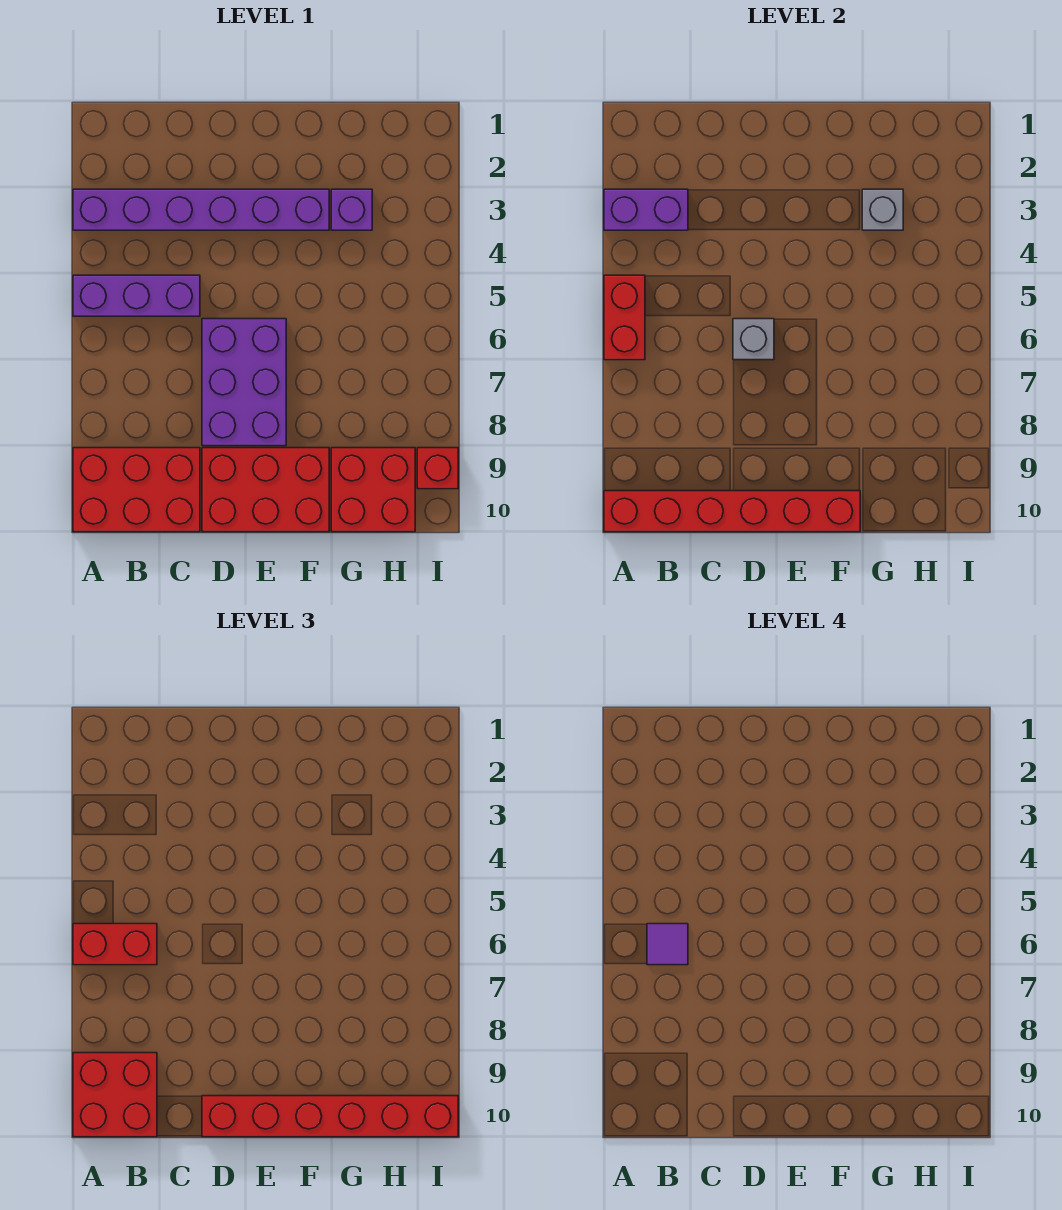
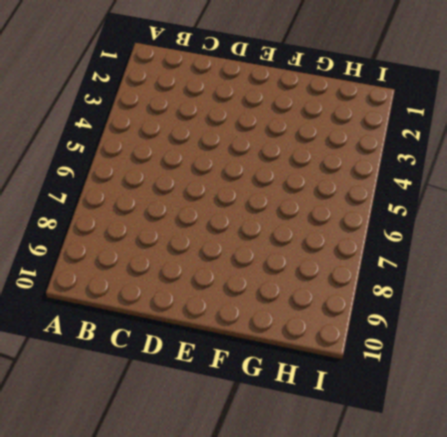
none -> purple brick A3:F3 level 1
none -> purple brick A5:C5 level 1
none -> red brick A9:C10 level 1

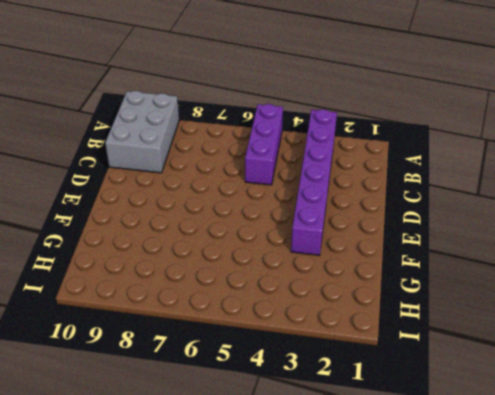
grey brick A9:C10 level 1 -> red brick A9:C10 level 1
none -> purple brick D6:E8 level 1
none -> red brick D9:F10 level 1
none -> purple brick G3 level 1

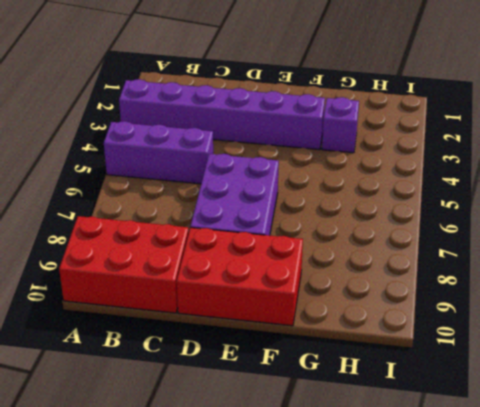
none -> red brick G9:H10 level 1
none -> red brick I9 level 1
none -> purple brick A3:B3 level 2

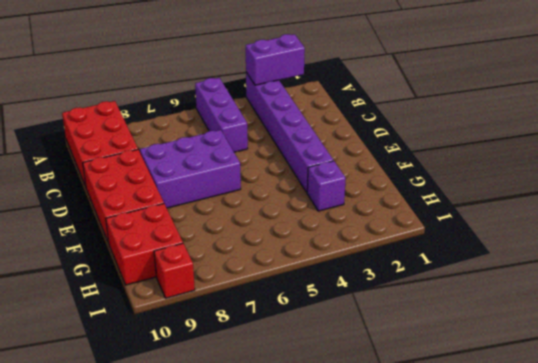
purple brick A2:A3 level 2 -> purple brick A3:B3 level 2
none -> red brick A5:A6 level 2
none -> red brick A10:F10 level 2
none -> grey brick D6 level 2

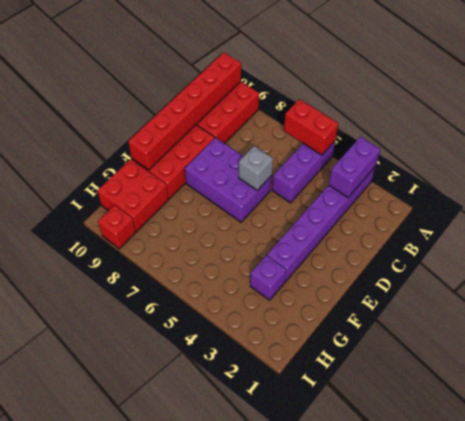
none -> grey brick G3 level 2
none -> red brick A6:B6 level 3
none -> red brick A9:B10 level 3

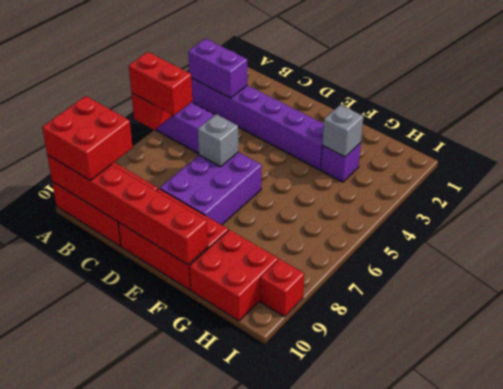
none -> red brick D10:I10 level 3
none -> purple tile B6 level 4

